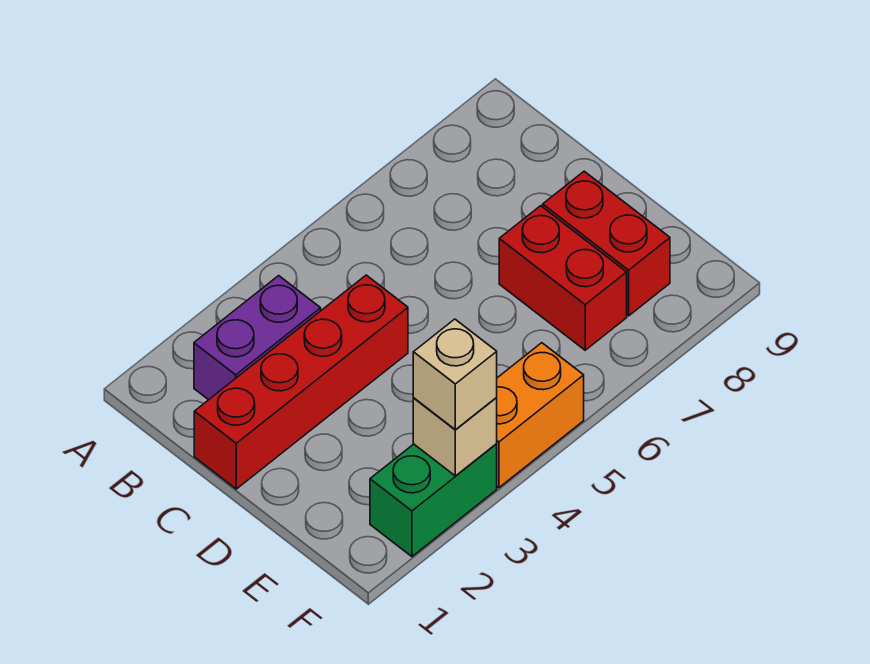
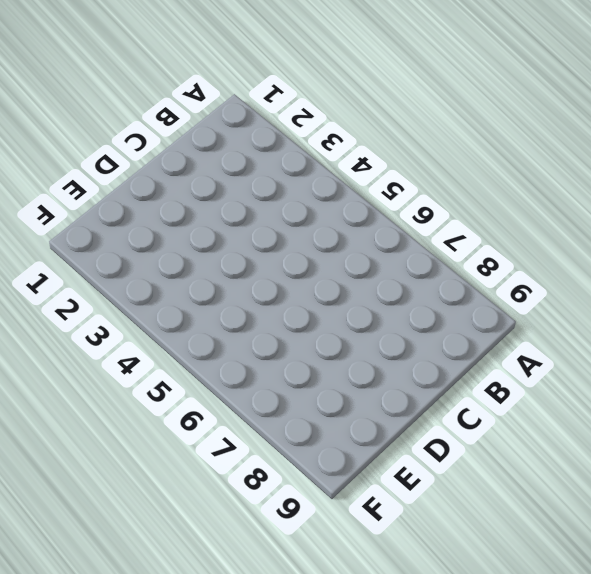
none -> purple brick B2:B3 level 1
none -> red brick C1:C4 level 1

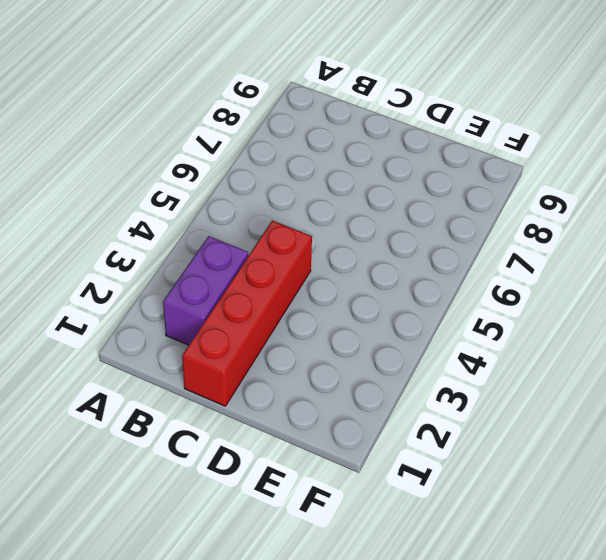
none -> red brick D7:E7 level 1
none -> red brick D8:E8 level 1

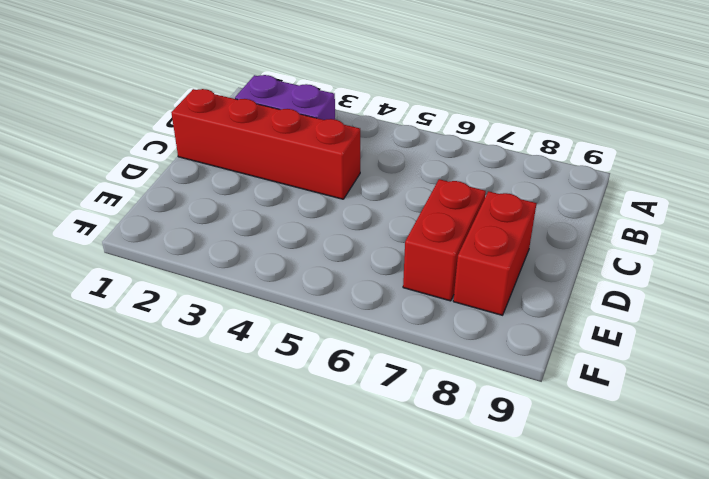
none -> green brick F2:F3 level 1
none -> orange brick F4:F5 level 1

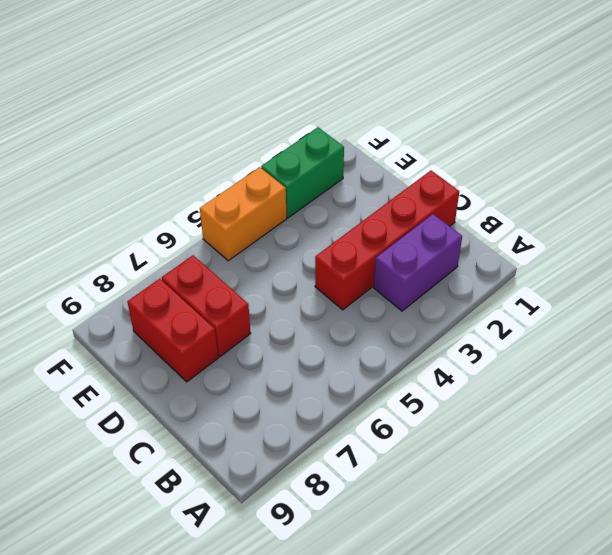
none -> tan brick F3 level 2
none -> tan brick F3 level 3

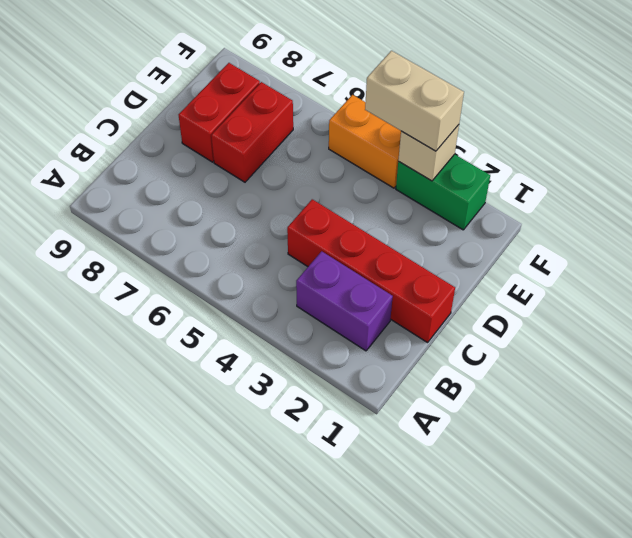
tan brick F3:F4 level 3 -> tan brick F3 level 3

